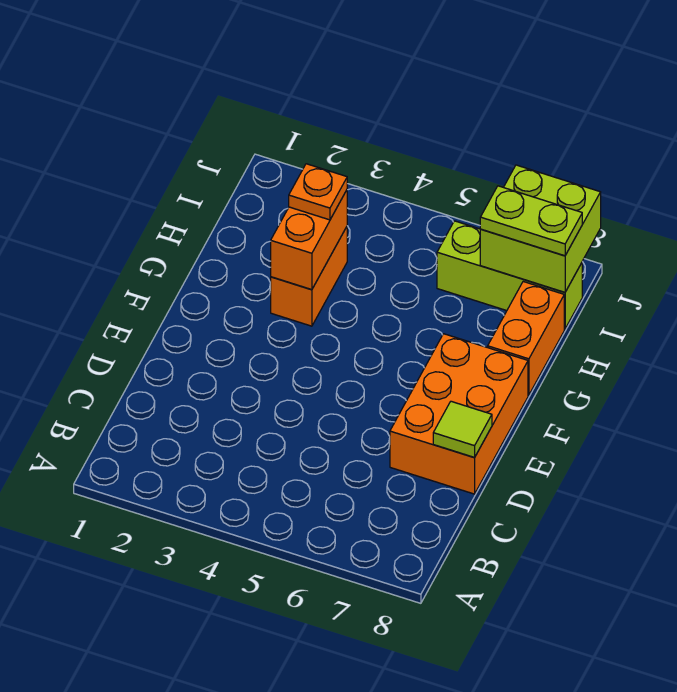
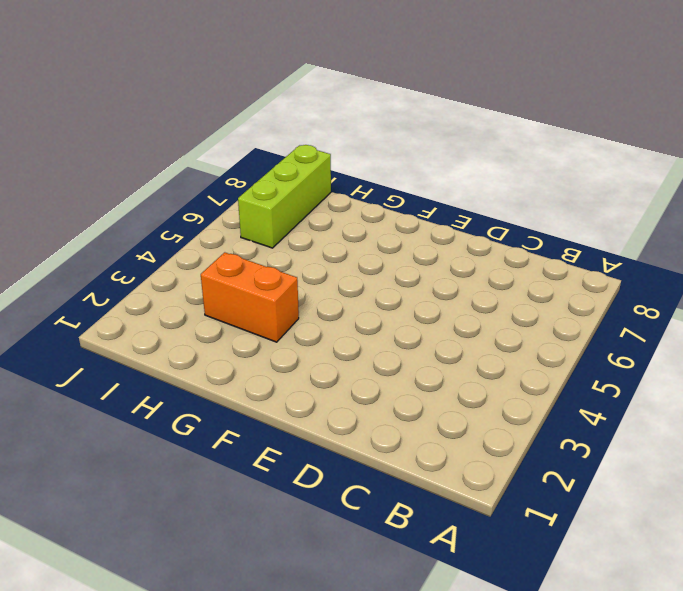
none -> orange brick D7:F8 level 1
none -> orange brick G8:H8 level 1

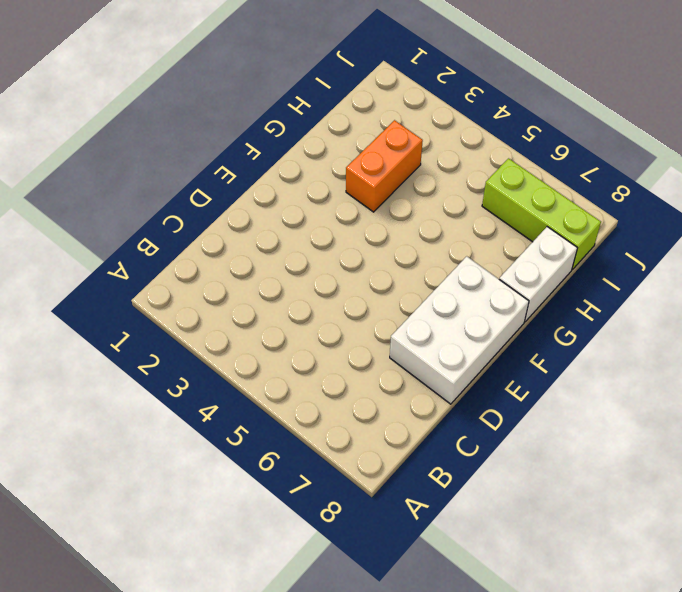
white brick D7:F8 level 1 -> orange brick D7:F8 level 1
white brick G8:H8 level 1 -> orange brick G8:H8 level 1
none -> lime tile D8 level 2
none -> orange brick G3:H3 level 2

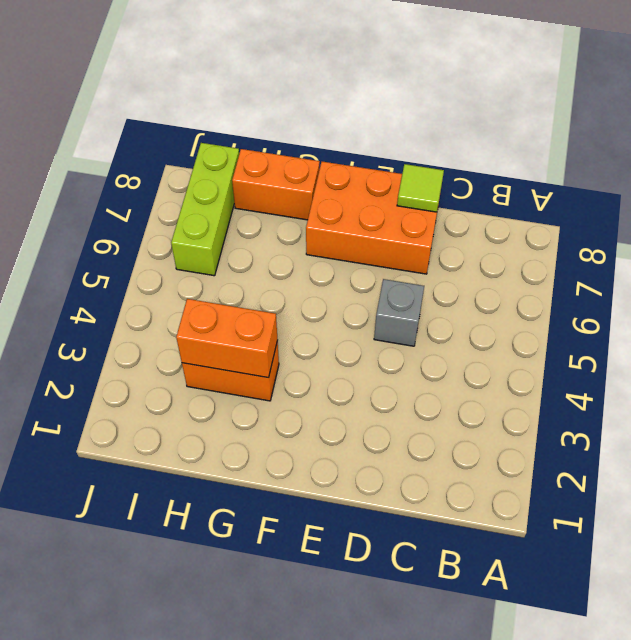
grey brick D5 level 1 -> none
none -> lime brick I7:J8 level 2
none -> orange plate H3 level 3

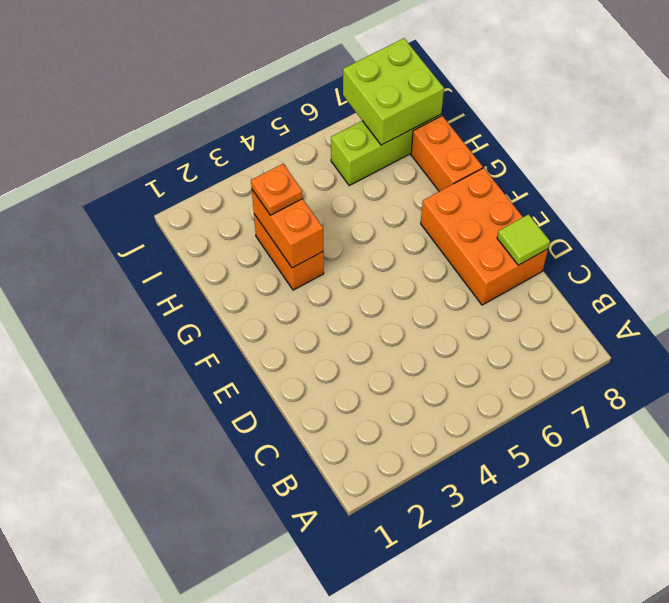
none -> lime plate I7:I8 level 3

